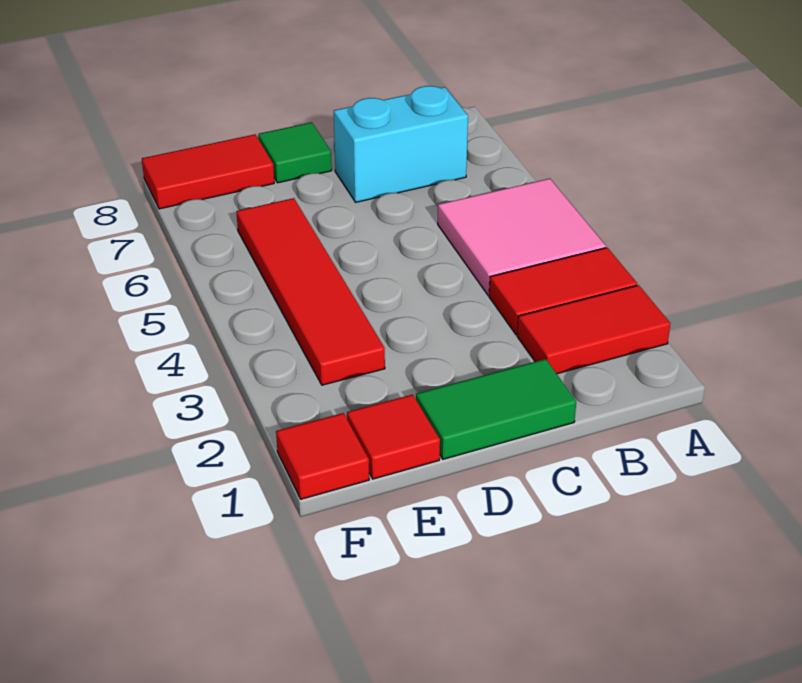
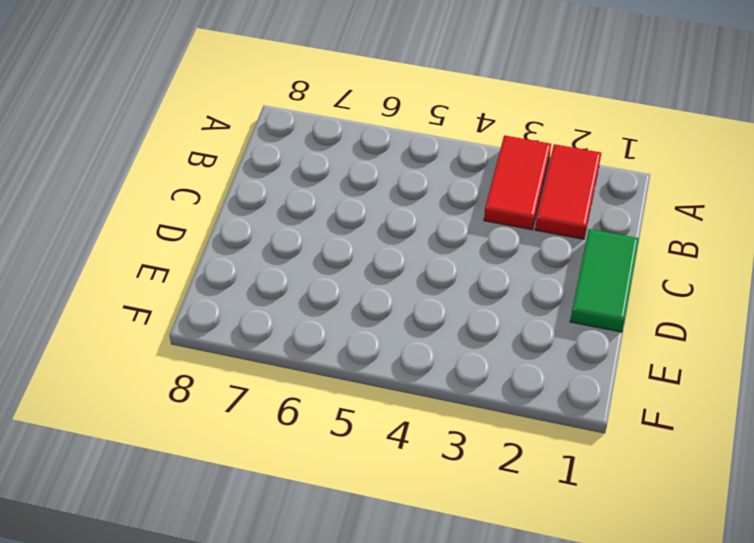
none -> pink tile A4:B5 level 1
none -> cyan brick B7:C7 level 1

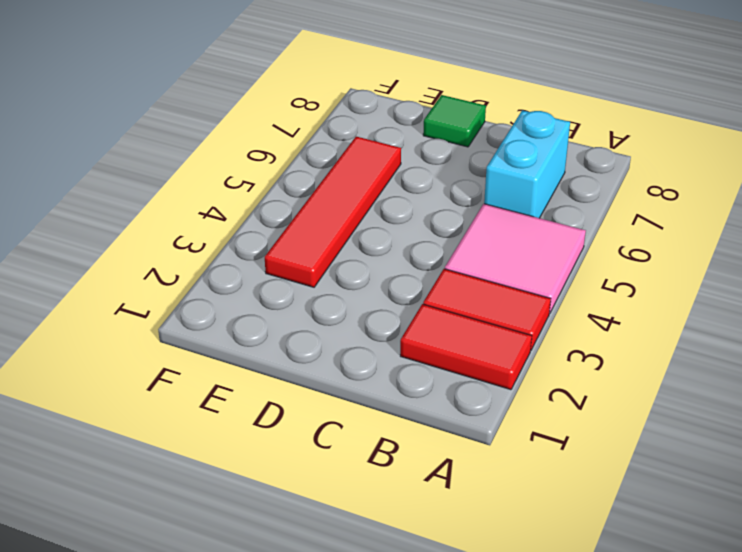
cyan brick B6:B7 level 1 -> cyan brick B7:C7 level 1
none -> green tile C1:D1 level 1
none -> red tile E1 level 1

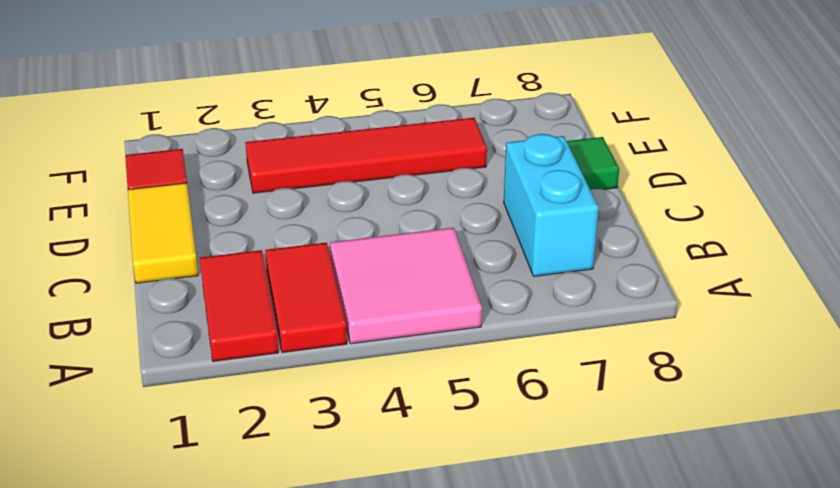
yellow tile C1:D1 level 1 -> green tile C1:D1 level 1
none -> red tile E8:F8 level 1
none -> red tile F1 level 1

